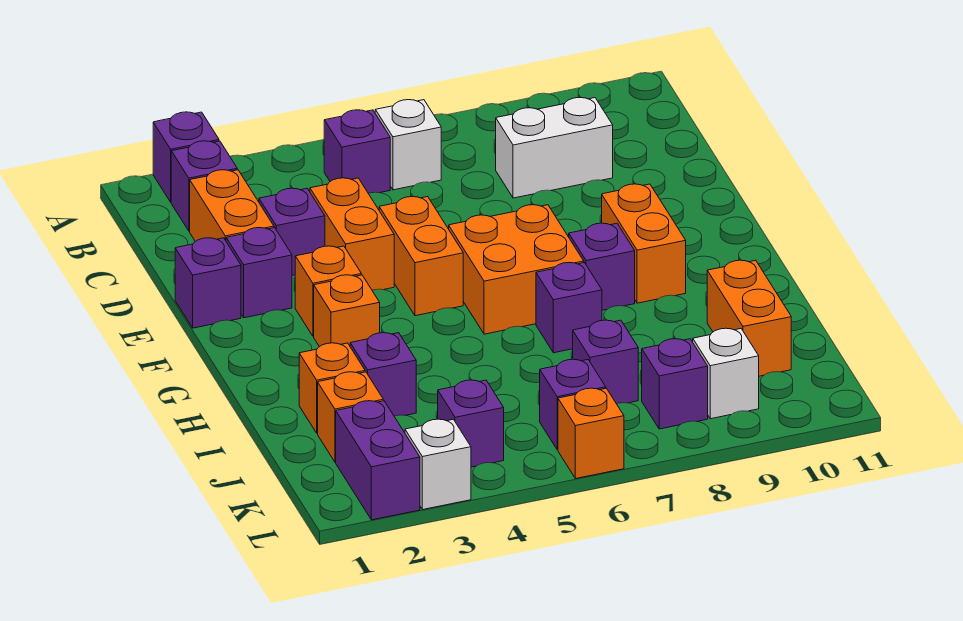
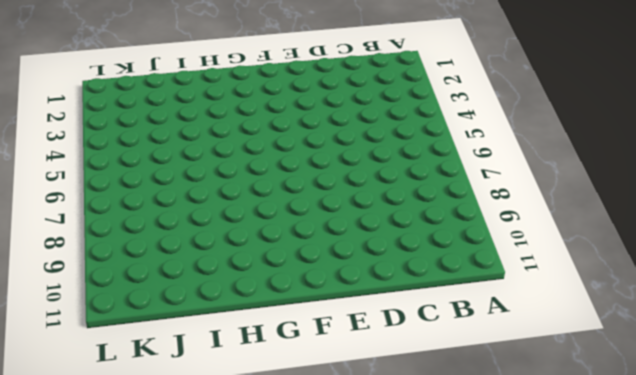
none -> purple brick A2 level 1
none -> purple brick B2 level 1
none -> purple brick B5 level 1

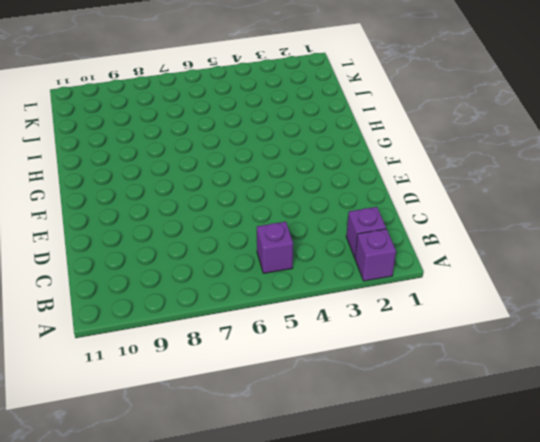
none -> white brick B6 level 1
none -> orange brick C2:D2 level 1
none -> white brick C8:C9 level 1

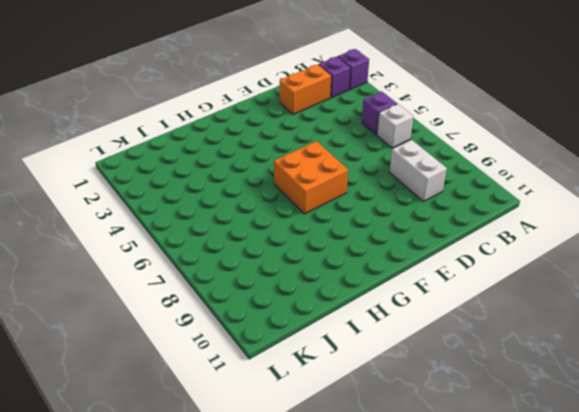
none -> purple brick D3 level 1
none -> orange brick D4:E4 level 1
none -> purple brick E1 level 1

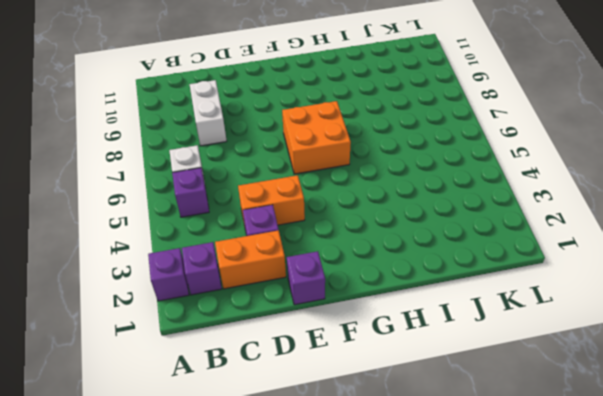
none -> purple brick E2 level 1
none -> orange brick E5:F5 level 1
none -> orange brick F3 level 1

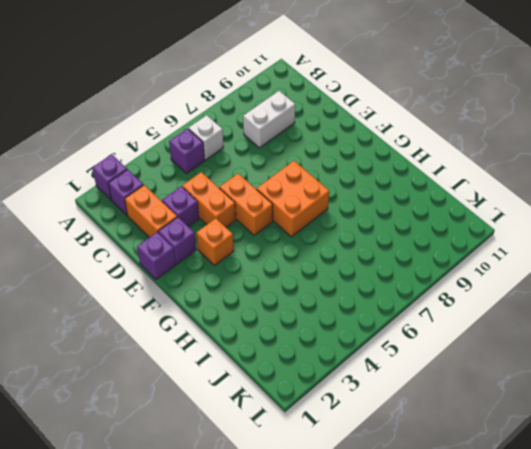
none -> orange brick F9:G9 level 1
none -> orange brick G3 level 1
none -> purple brick G8 level 1

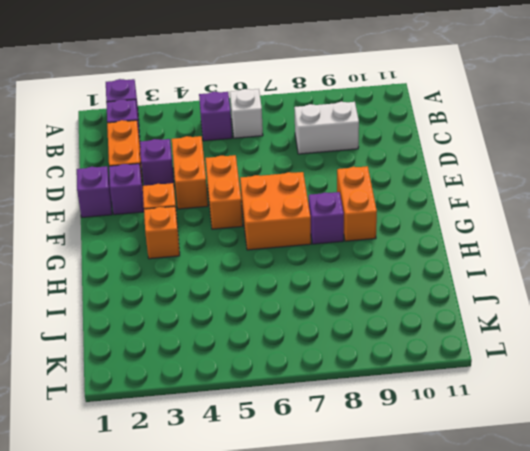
none -> purple brick H7 level 1
none -> orange brick I2 level 1
none -> purple brick I3 level 1

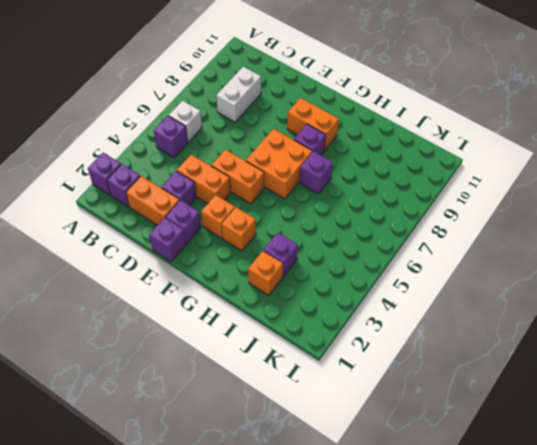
none -> orange brick I10:J10 level 1
none -> orange brick J2 level 1
none -> purple brick J7 level 1

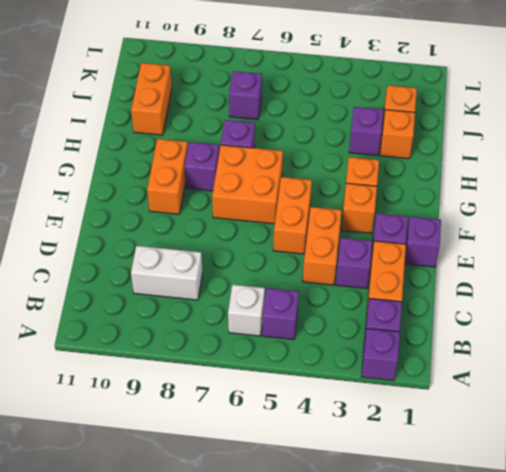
none -> purple brick K2:L2 level 1
none -> purple brick K4 level 1
none -> purple brick K6 level 1

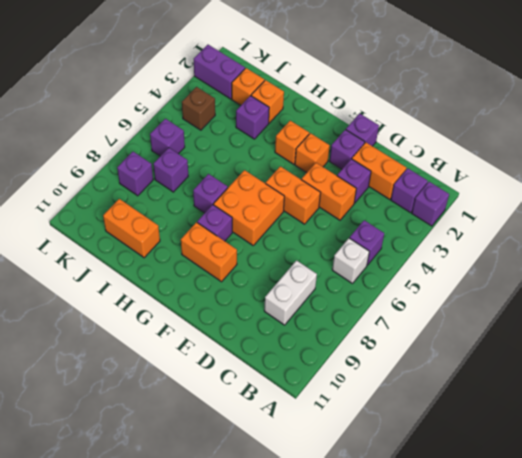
brown brick K4 level 1 -> purple brick K4 level 1
none -> white brick K9 level 1
none -> white brick L3 level 1
none -> orange brick L6 level 1

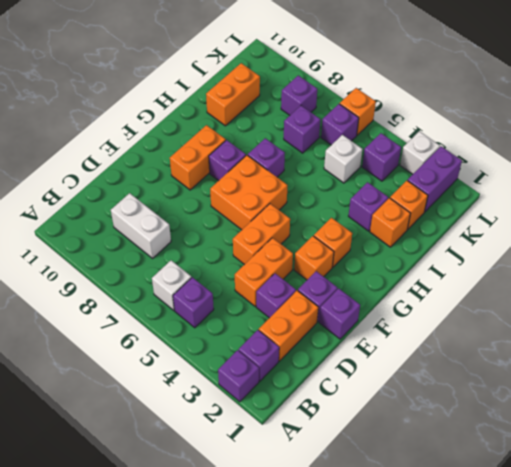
white brick J5 level 1 -> white brick K9 level 1

